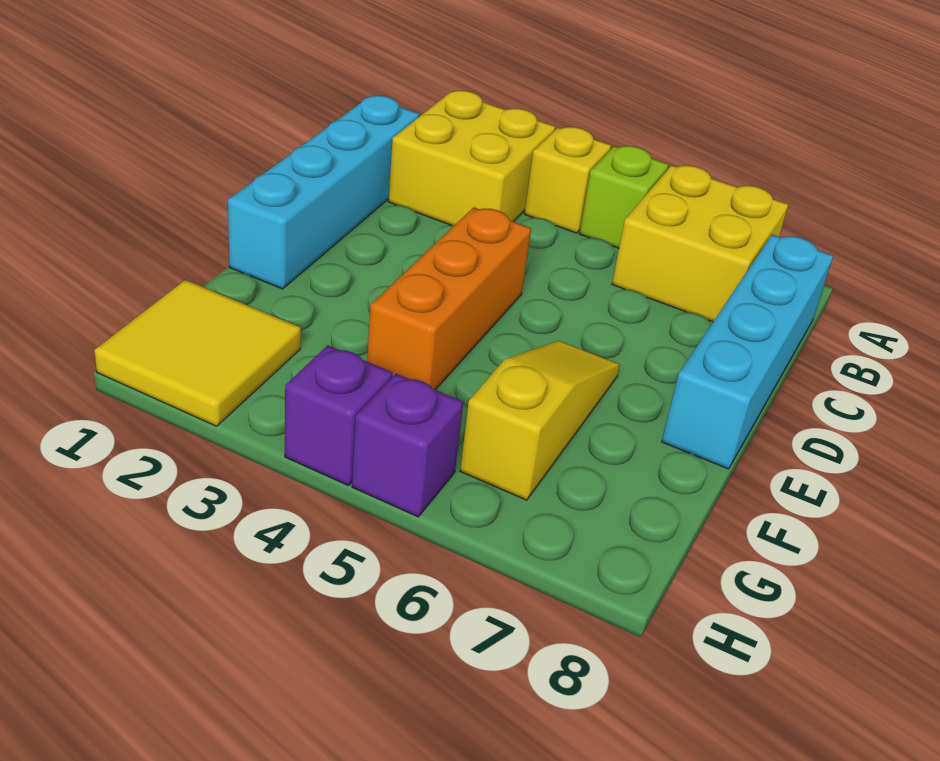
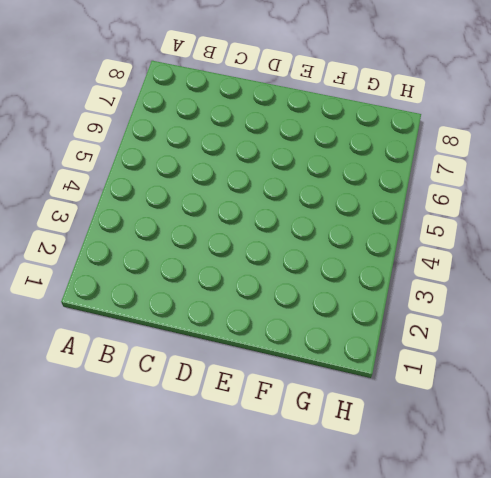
none -> yellow brick A2:B3 level 1
none -> yellow brick A4 level 1

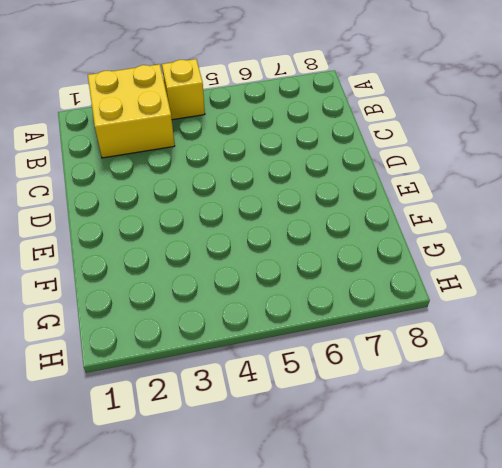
none -> lime brick A5 level 1
none -> yellow brick A6:B7 level 1

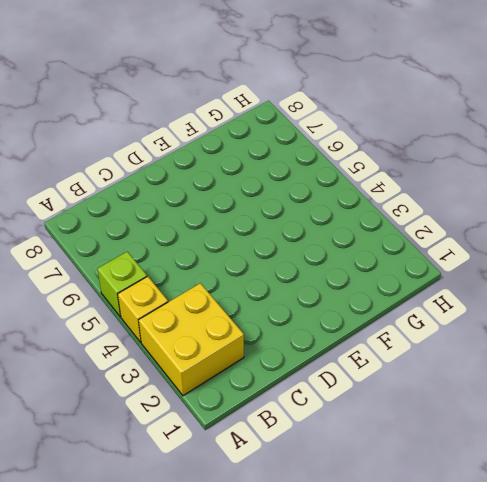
none -> yellow brick A6:B7 level 1
none -> cyan brick B1:E1 level 1

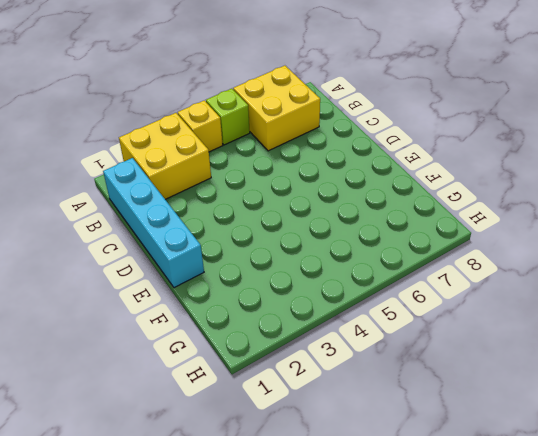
none -> cyan brick B8:E8 level 1
none -> orange brick D4:F4 level 1

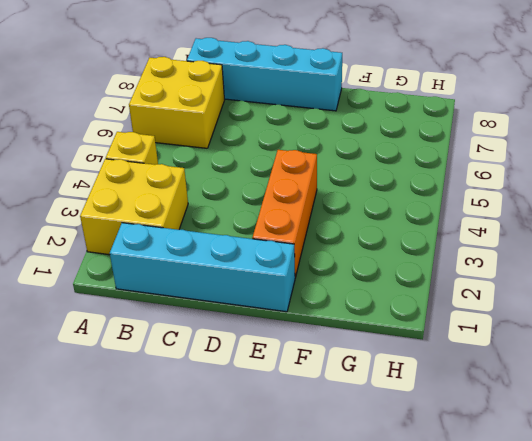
orange brick E2:E4 level 1 -> orange brick D4:F4 level 1
none -> lime brick A5 level 1
none -> yellow slope E6:G6 level 1 top G

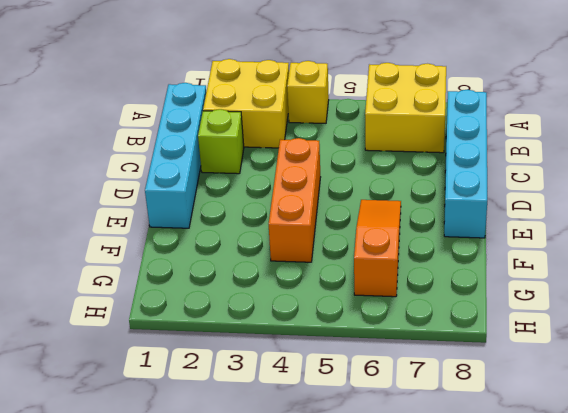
lime brick C2 level 1 -> lime brick A5 level 1
orange slope E6:G6 level 1 top G -> yellow slope E6:G6 level 1 top G
none -> yellow tile G1:H2 level 1
none -> purple brick H4 level 1

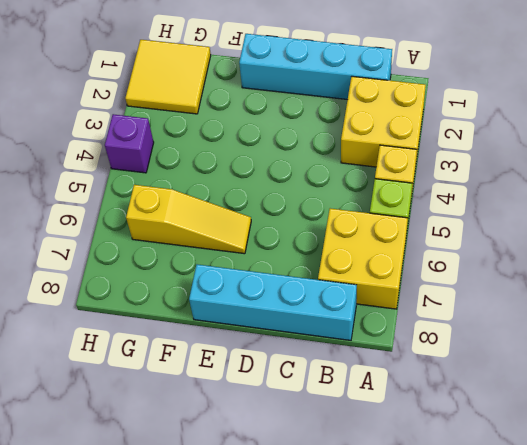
none -> orange brick D4:F4 level 1
none -> purple brick H5 level 1

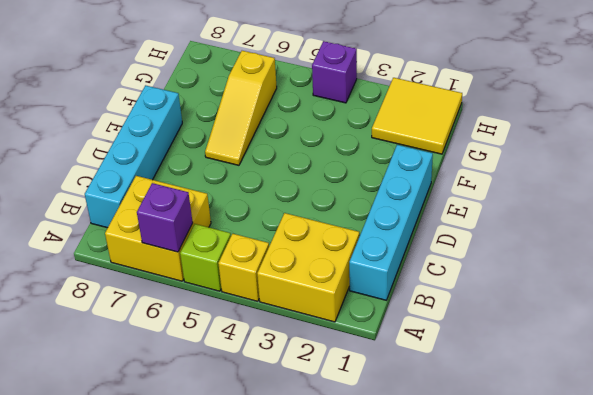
purple brick A6 level 2 -> purple brick H5 level 1
none -> orange brick D4:F4 level 1

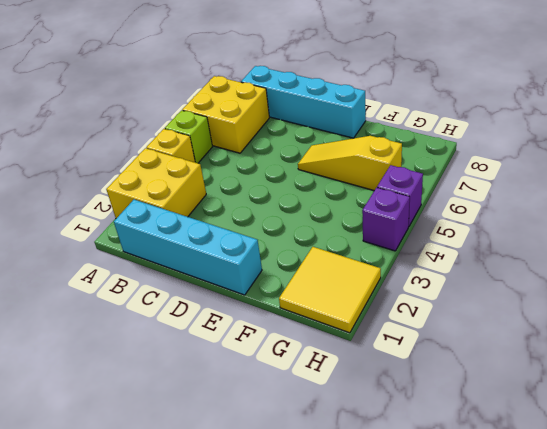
none -> orange brick D4:F4 level 1

